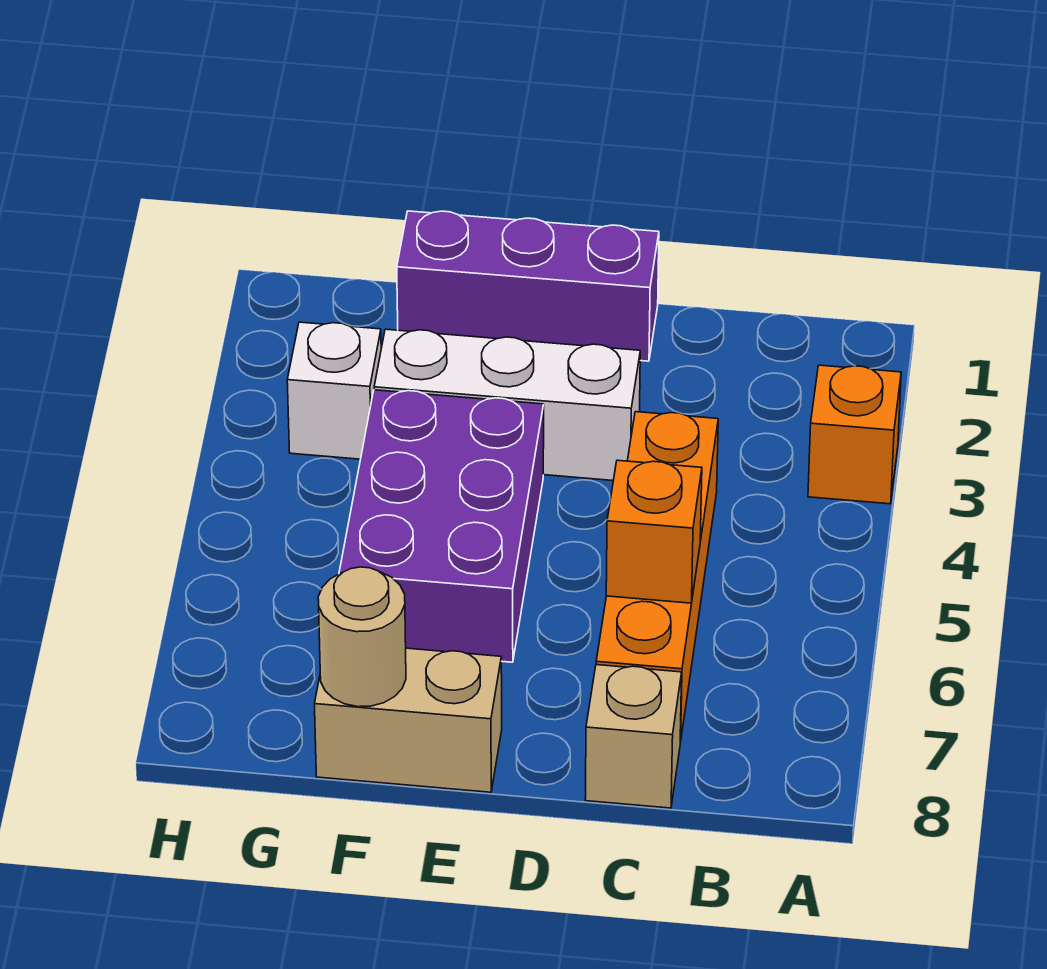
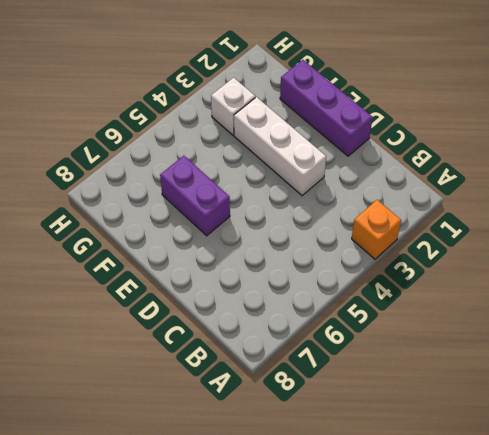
purple brick E6:F6 level 1 -> purple brick E4:F6 level 1
none -> orange brick C4:C7 level 1
none -> tan brick C8 level 1

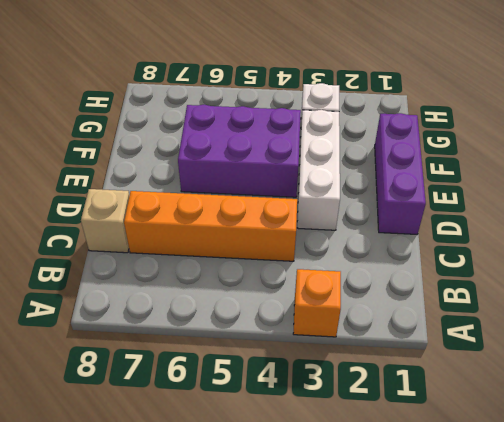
none -> tan brick E8:F8 level 1
none -> orange brick C6 level 2

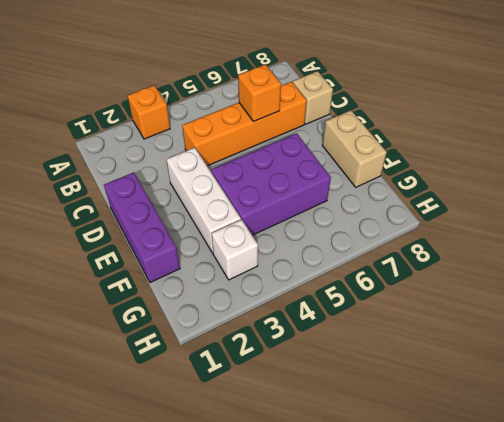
none -> tan round brick F8 level 2

